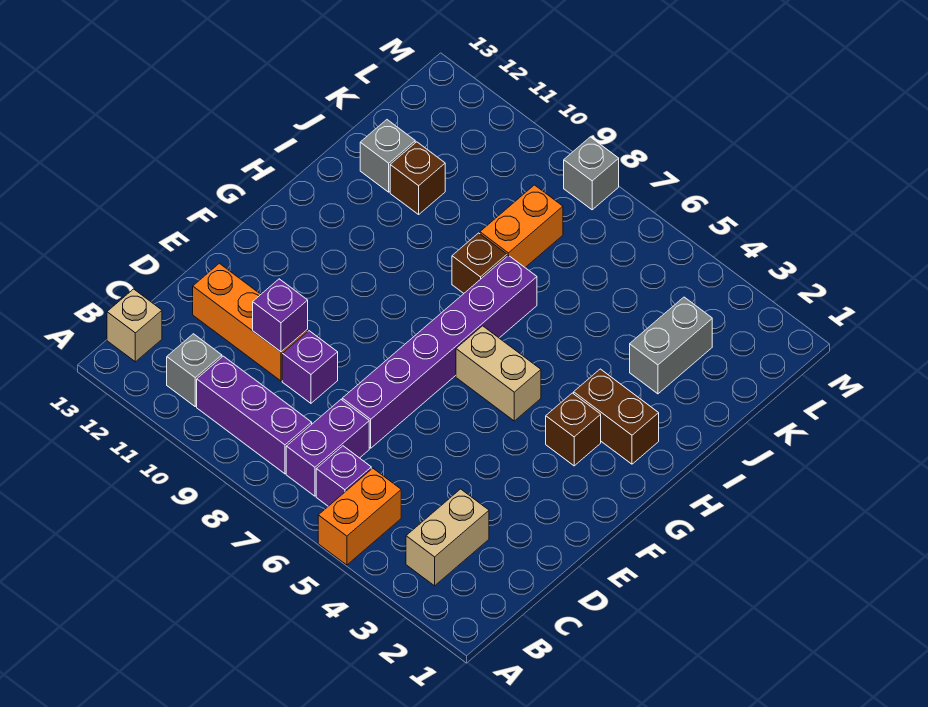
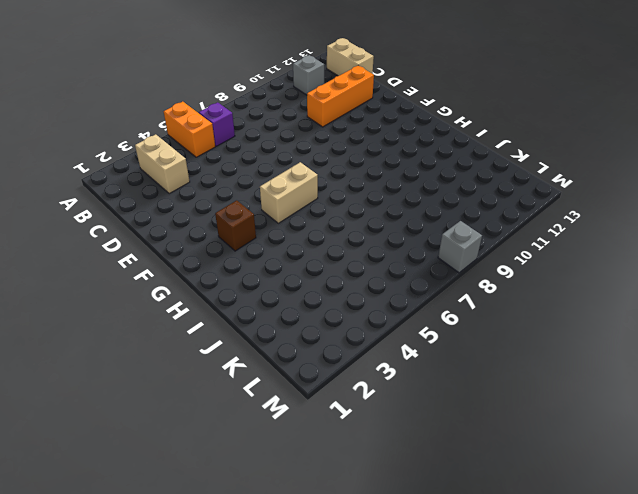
tan brick B13:C13 level 1 -> tan brick B13 level 1
none -> purple brick B7:C7 level 1
none -> purple brick B8:B10 level 1
none -> purple brick D7:I7 level 1

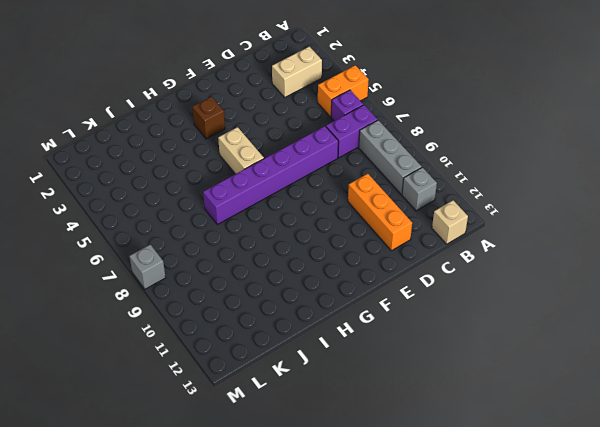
grey brick B8:B10 level 1 -> purple brick B8:B10 level 1
none -> purple brick D9 level 1
none -> brown brick H2:H3 level 1
none -> brown brick I8 level 1

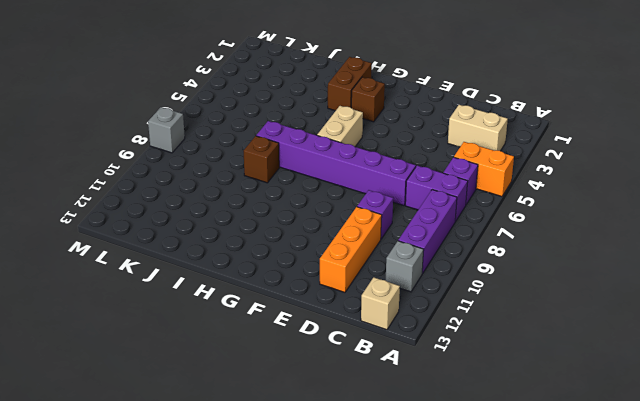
none -> grey brick J3:K3 level 1
none -> orange brick J8:K8 level 1
none -> brown brick J11 level 1

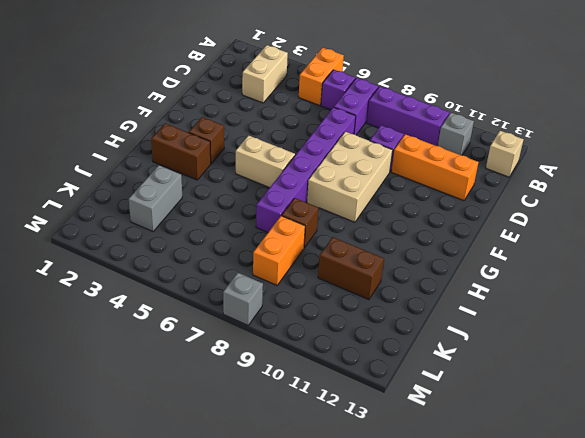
tan brick E8:G9 level 1 -> none
brown brick J10:J11 level 1 -> brown brick J11 level 1
none -> grey brick J12 level 1
none -> purple brick D10 level 2

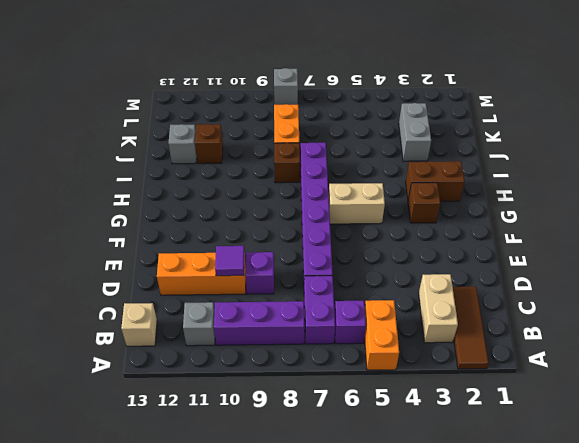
brown tile A2:C2 level 1 -> none
purple tile D10 level 2 -> purple brick D10 level 2

